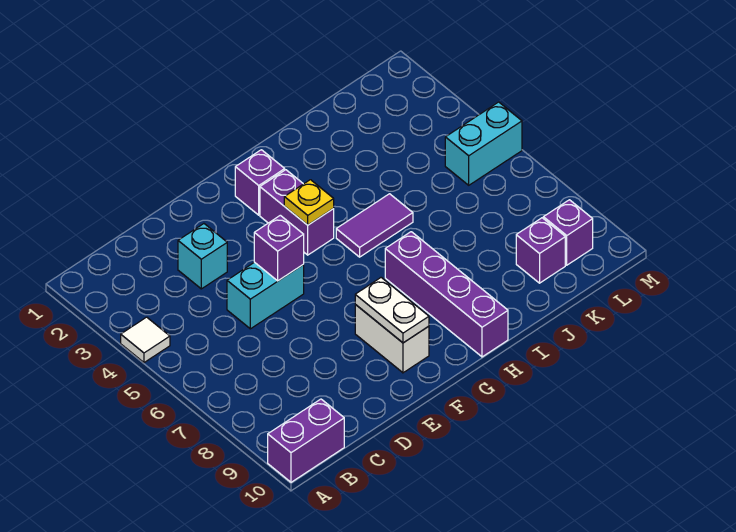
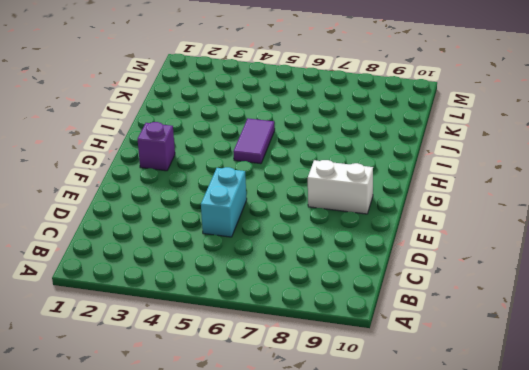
none -> white tile A4 level 1
none -> purple brick A10:B10 level 1
none -> cyan brick D3 level 1

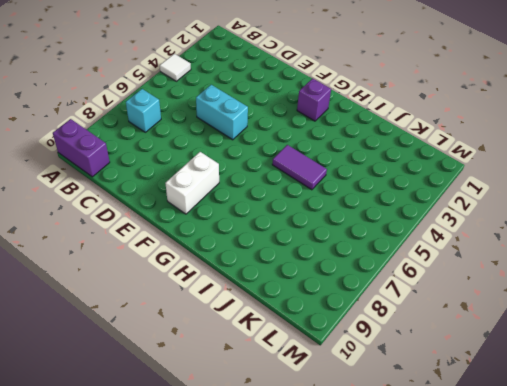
cyan brick B7 level 1 -> cyan brick D3 level 1
none -> purple brick G3:G4 level 1
none -> purple brick H7:H10 level 1
none -> purple brick K9 level 1

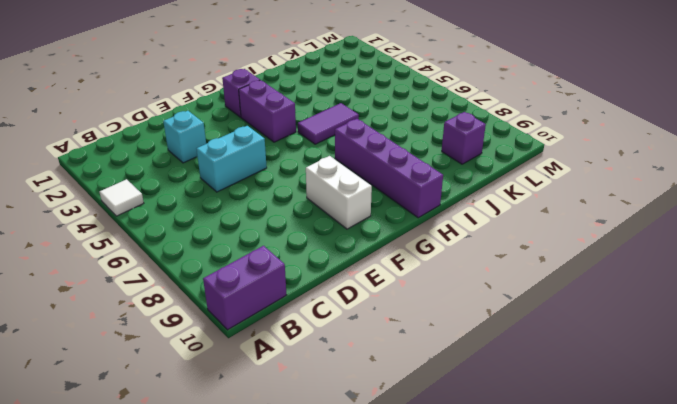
none -> cyan brick L5:M5 level 1
none -> purple brick L9 level 1
none -> purple brick E5 level 2

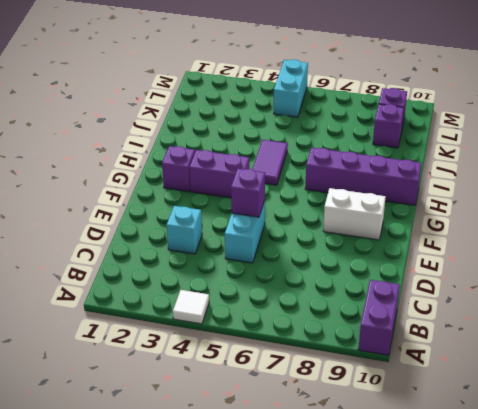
none -> white plate F8:F9 level 2
none -> yellow plate G4 level 2

